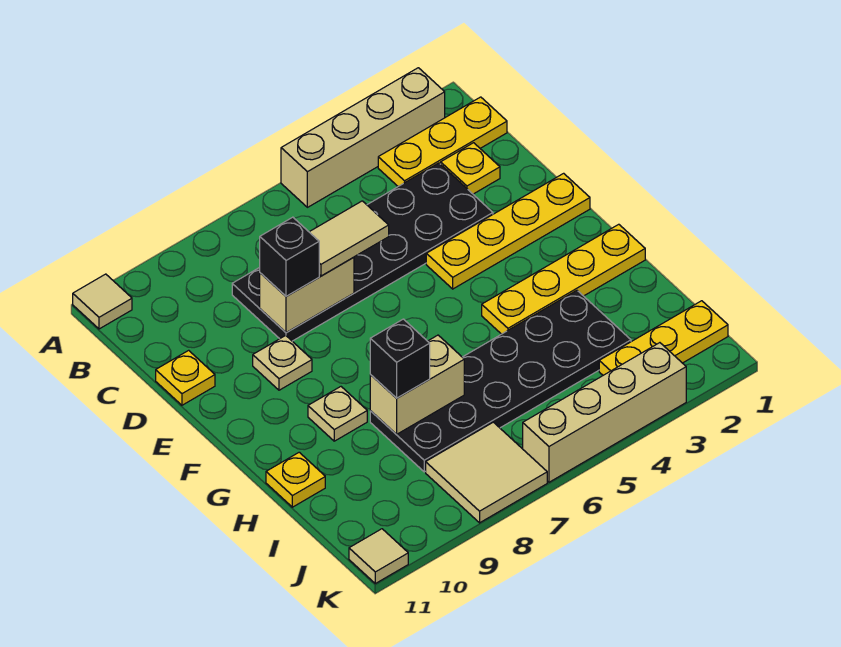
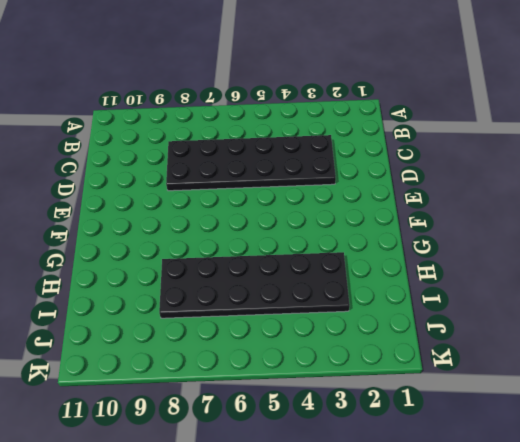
none -> tan brick A2:A5 level 1
none -> tan tile A11 level 1
none -> yellow plate B1:B3 level 1

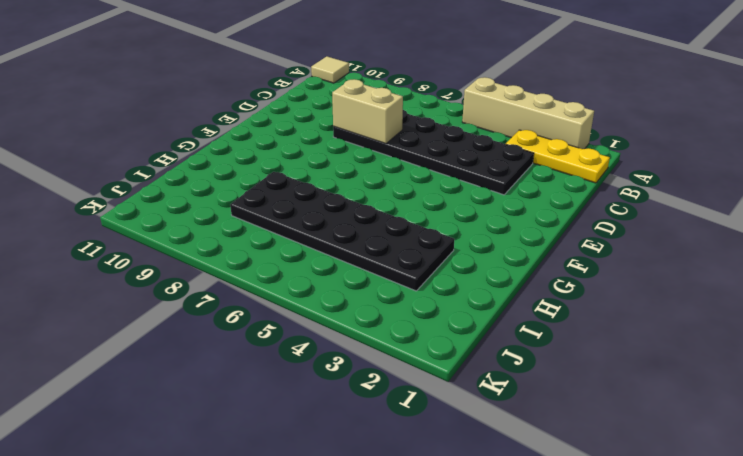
none -> yellow plate C2 level 1
none -> yellow plate D11 level 1
none -> yellow plate E1:E4 level 1

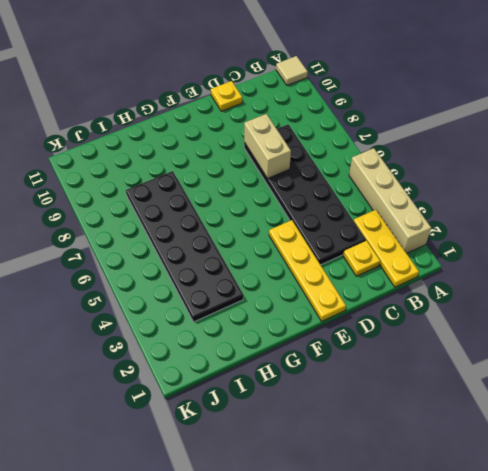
none -> tan plate E9 level 1
none -> yellow plate G1:G4 level 1
none -> tan plate G9 level 1

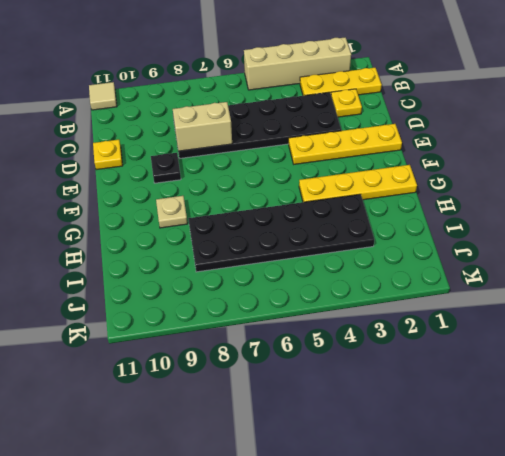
black plate E9 level 1 -> tan plate E9 level 1
none -> yellow plate H11 level 1
none -> yellow plate J1:J3 level 1
none -> tan tile J7:K8 level 1

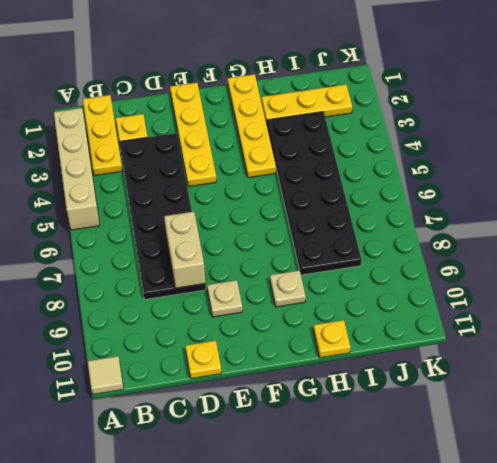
yellow plate H2:J2 level 1 -> yellow plate J1:J3 level 1
none -> tan tile J7:K8 level 1
none -> tan brick K3:K6 level 1
none -> tan tile K11 level 1

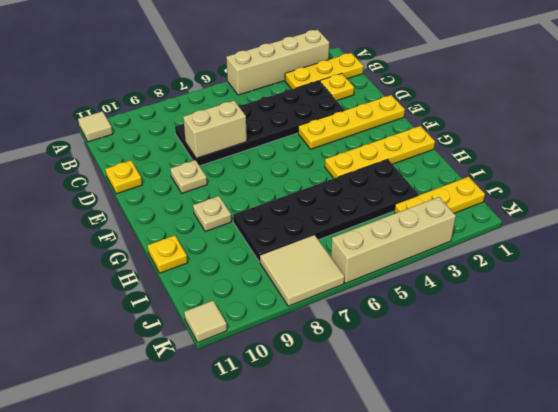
none -> tan brick H7:H8 level 2
none -> tan tile D6:D7 level 3
none -> black brick D8 level 3

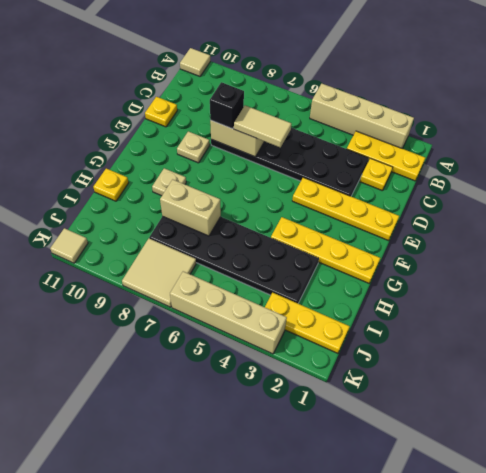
none -> black brick H8 level 3

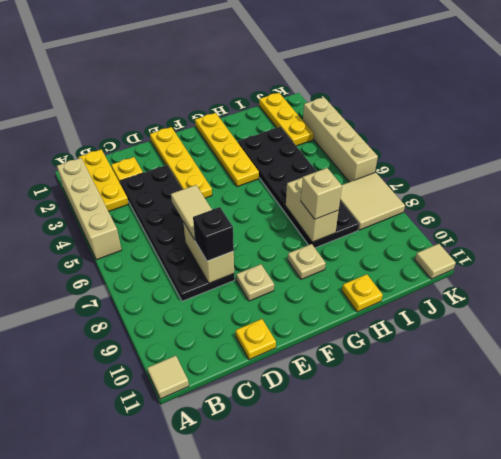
tan brick H8 level 3 -> black brick H8 level 3

